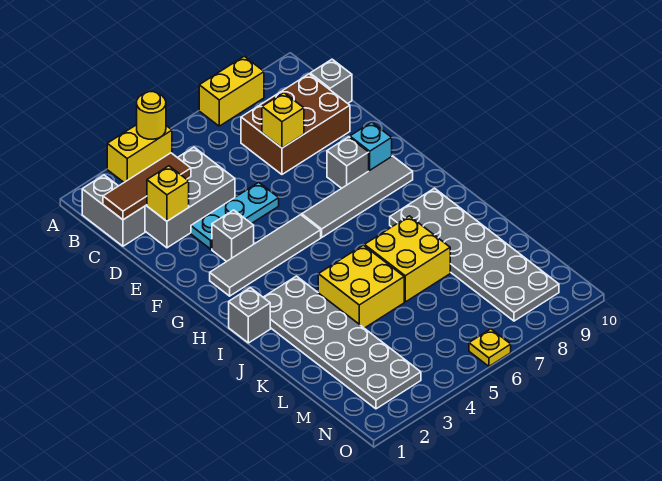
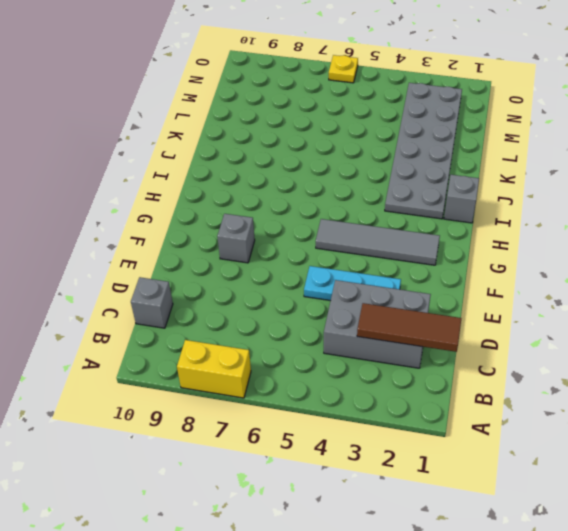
none -> yellow brick A3:A4 level 1
none -> grey brick B1:C1 level 1
none -> brown brick C7:D9 level 1

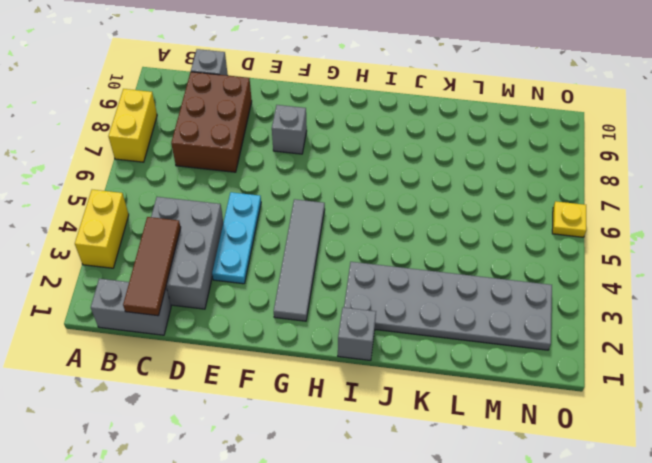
none -> grey brick F3 level 1
none -> cyan brick F9 level 1
none -> grey tile G6:G9 level 1

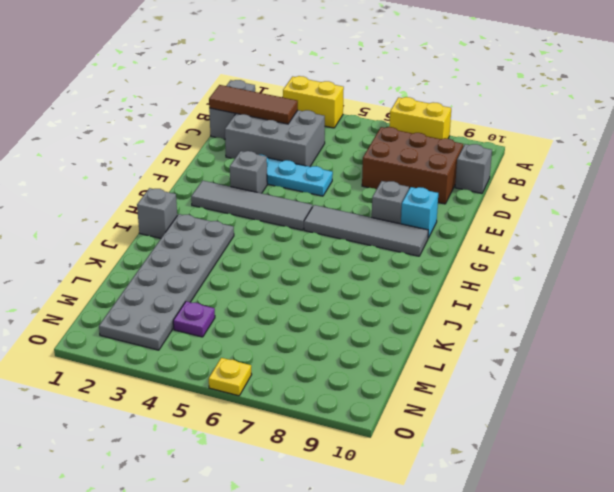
purple plate M4 level 1 -> none
none -> grey plate I8:N9 level 1
none -> yellow brick J4:K5 level 1
none -> yellow brick J6:K7 level 1

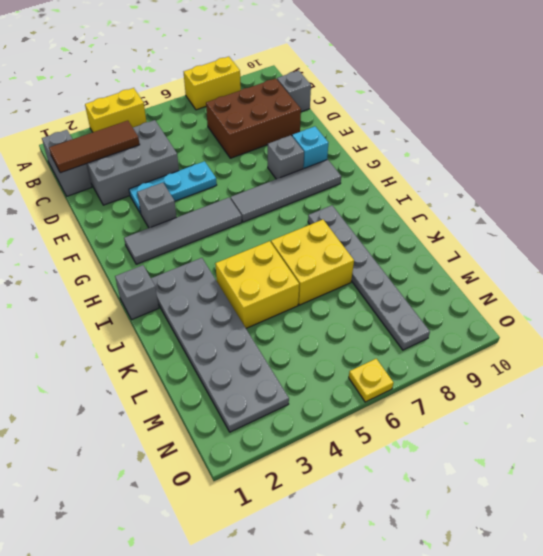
grey plate I8:N8 level 1 -> grey plate I8:N9 level 1
none -> yellow round brick A4 level 2
none -> yellow brick D2 level 2
none -> yellow brick D7 level 2

